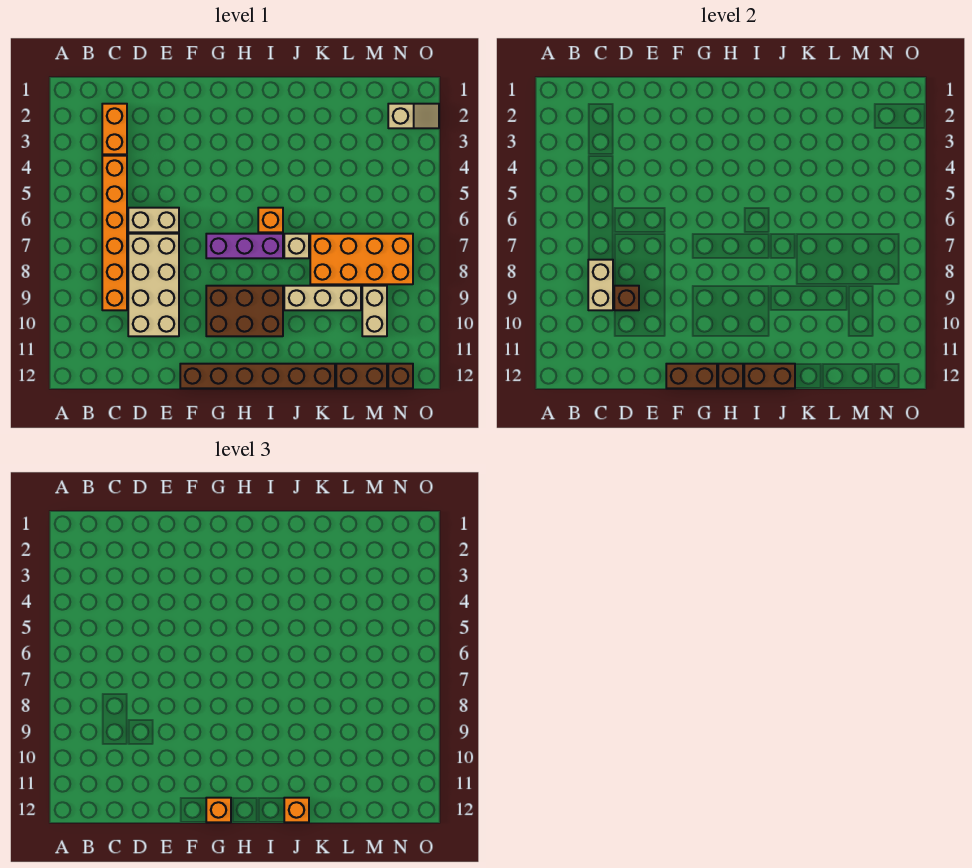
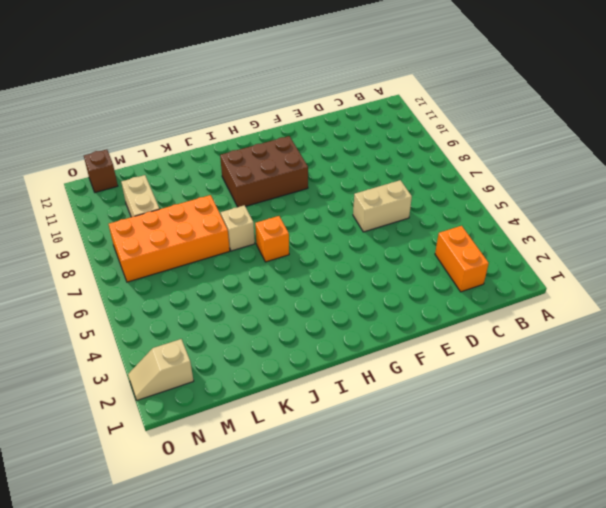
none -> orange brick C4:C9 level 1
none -> tan brick D7:E10 level 1
none -> brown brick F12:K12 level 1

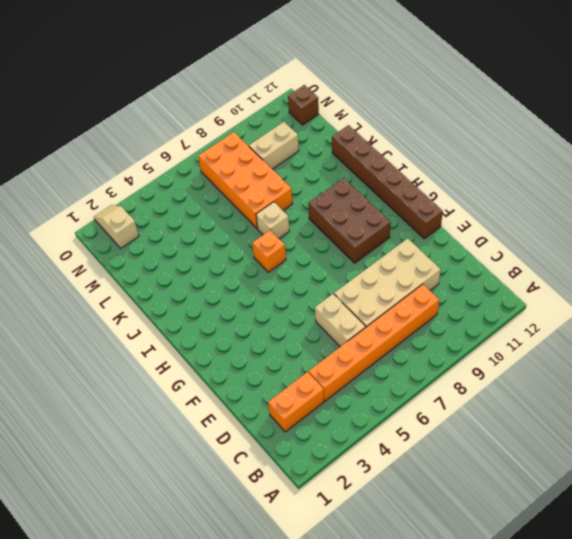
none -> purple brick G7:I7 level 1
none -> tan brick J9:L9 level 1
none -> brown brick L12:M12 level 1

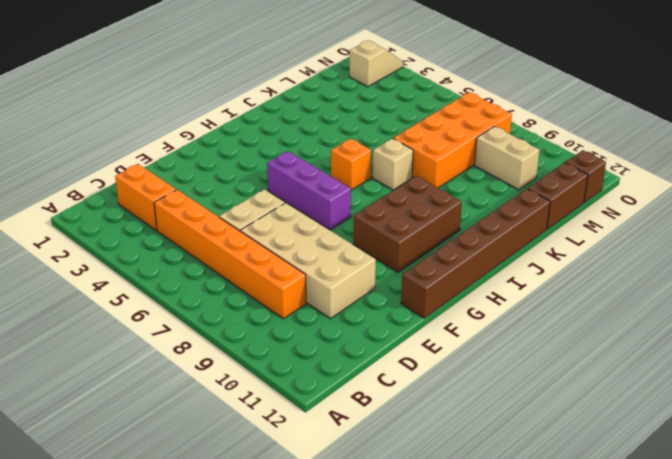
purple brick G5:G7 level 1 -> purple brick G7:I7 level 1
none -> tan brick J9:L9 level 1
none -> tan brick C8:C9 level 2
none -> brown brick D9 level 2

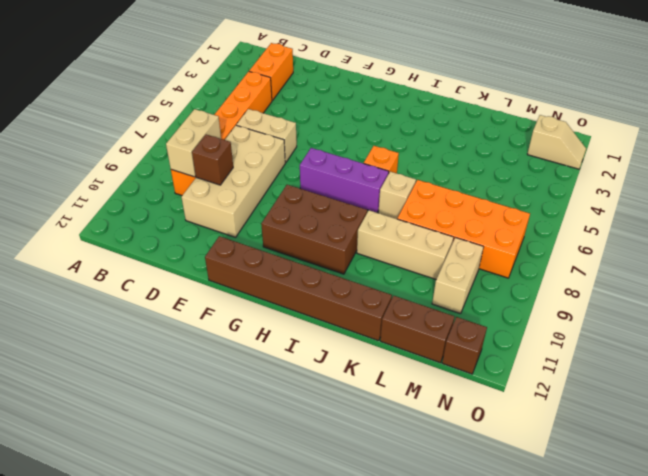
none -> brown brick F12:G12 level 2
none -> brown brick H12 level 2
none -> brown brick I12:J12 level 2

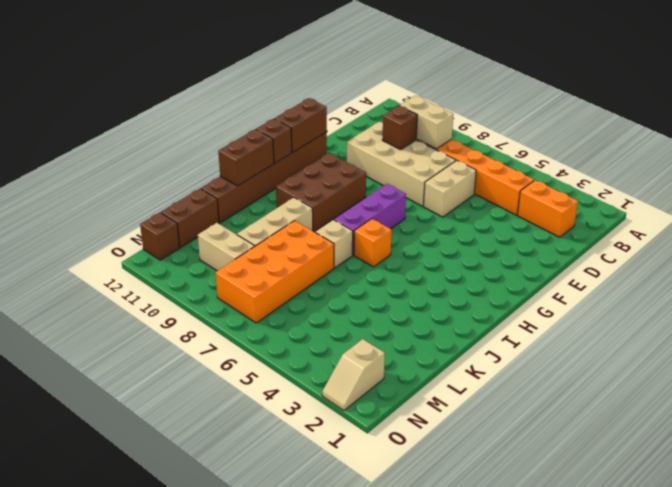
none -> orange brick G12 level 3
none -> orange brick J12 level 3

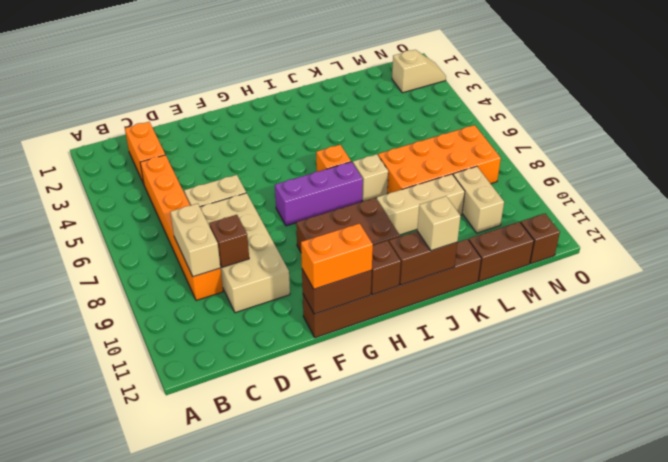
orange brick F12:G12 level 3 -> orange brick G12 level 3
tan brick J12 level 3 -> orange brick J12 level 3

